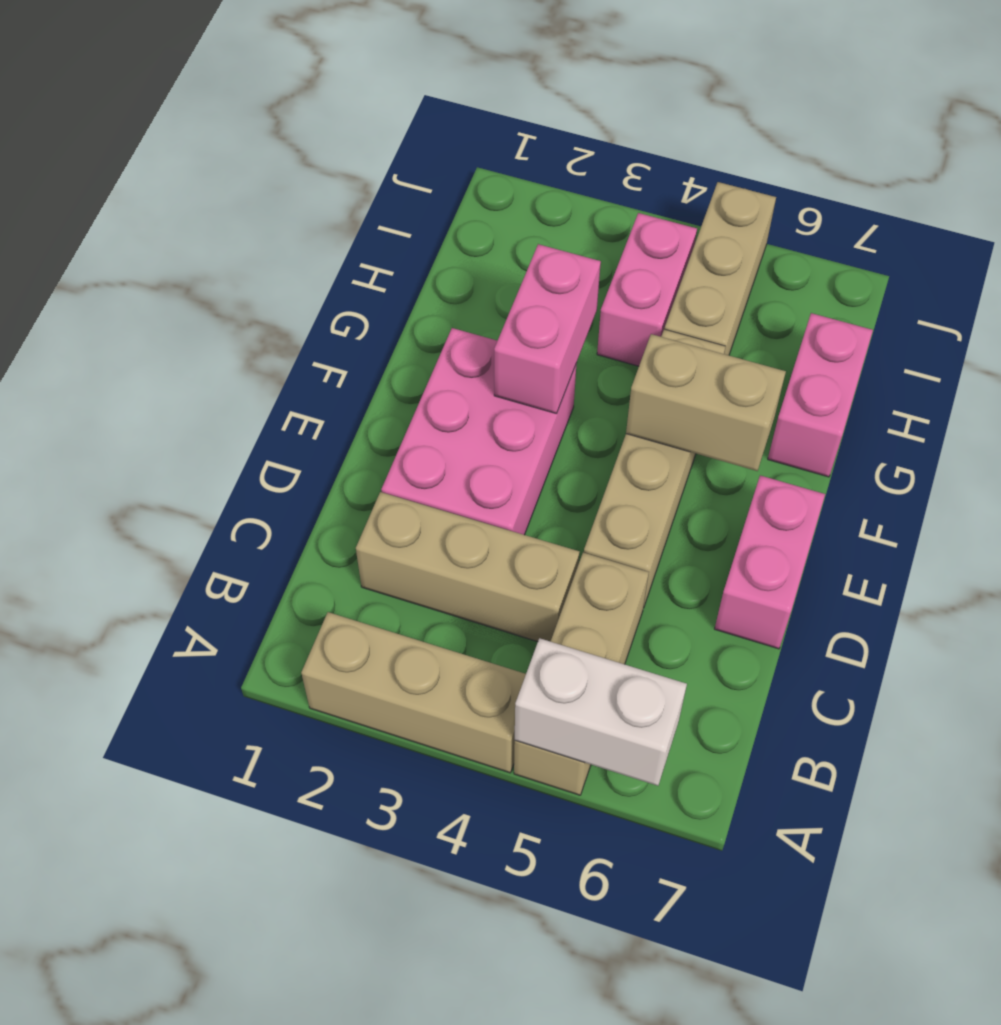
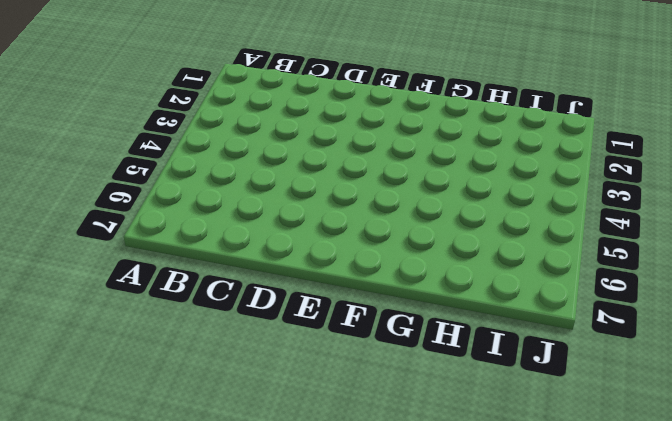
none -> tan brick A2:A4 level 1
none -> tan brick A5:C5 level 1
none -> tan brick C2:C4 level 1

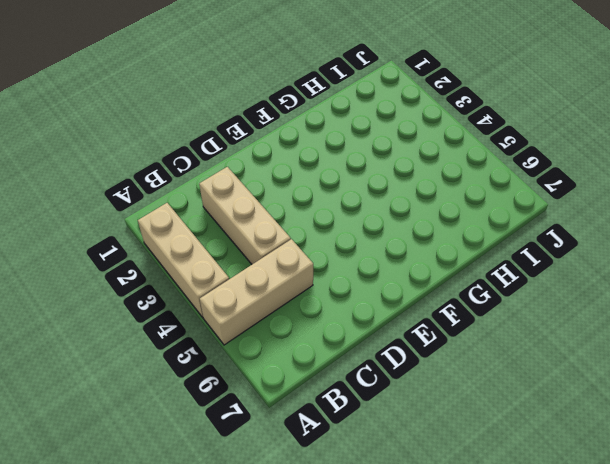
none -> pink brick D2:F3 level 1
none -> tan brick D5:G5 level 1
none -> pink brick D7:E7 level 1

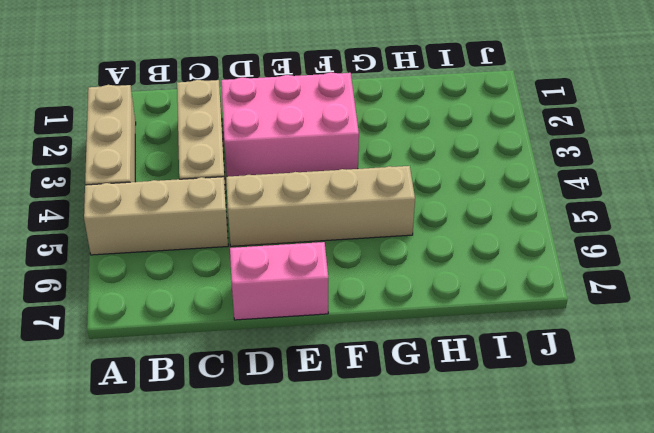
none -> pink brick G7:H7 level 1
none -> pink brick H4:I4 level 1
none -> tan brick H5:J5 level 1

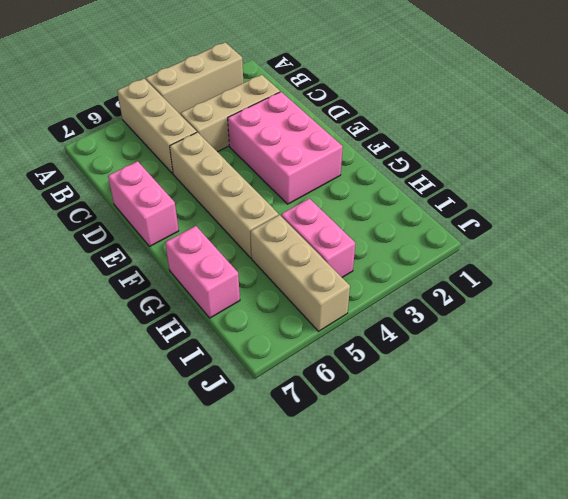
none -> white brick A5:A6 level 2
none -> pink brick F3:G3 level 2
none -> tan brick F5:F6 level 2

